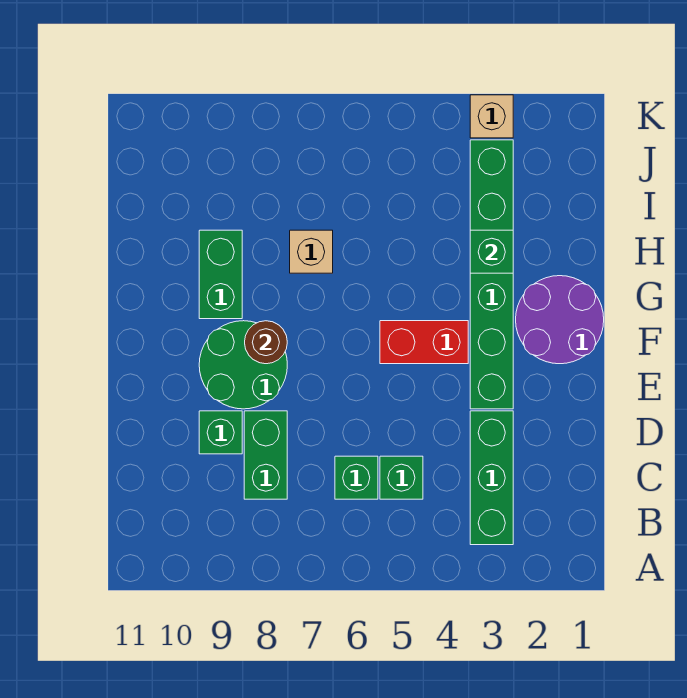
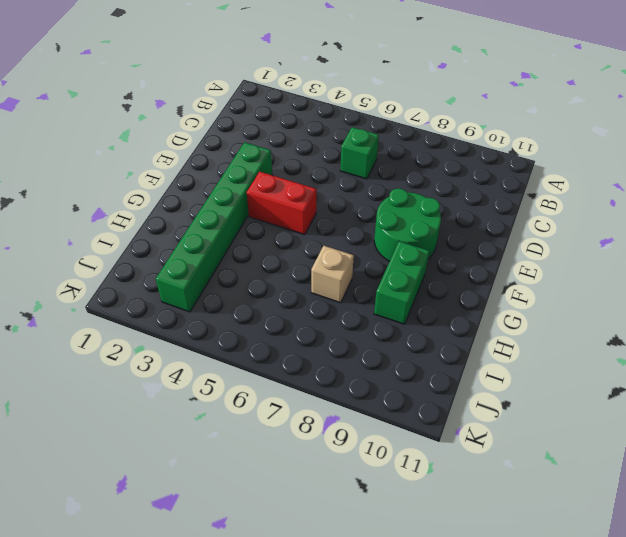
none -> green brick B3:D3 level 1
none -> green brick C5 level 1
none -> green brick C8:D8 level 1

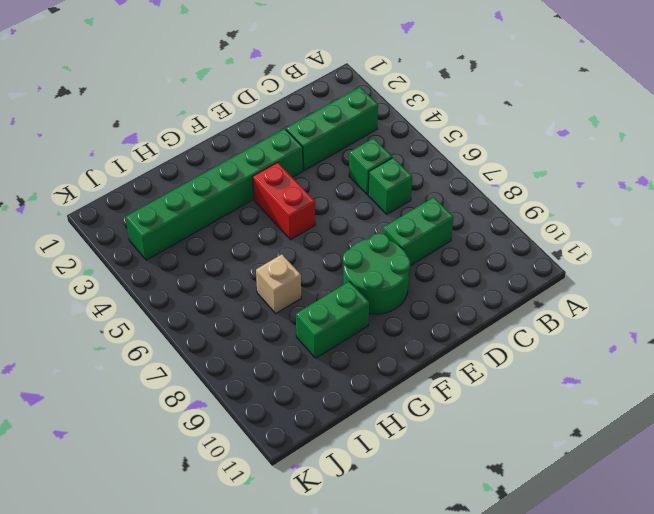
none -> green brick D9 level 1
none -> purple round brick F1:G2 level 1
none -> tan brick K3 level 1

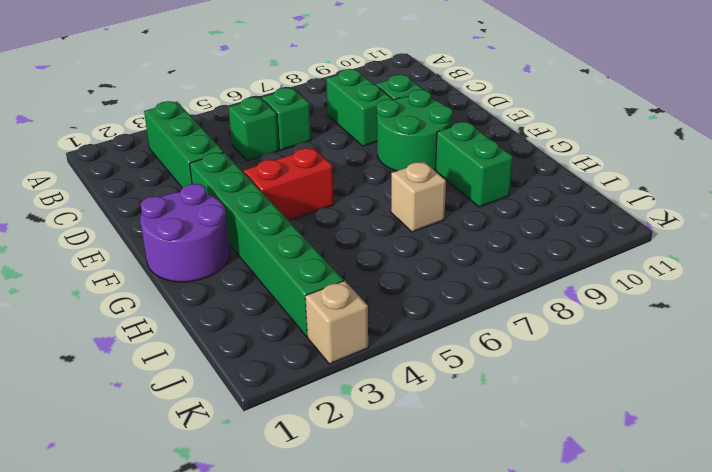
none -> brown round brick F8 level 2
none -> green brick H3 level 2

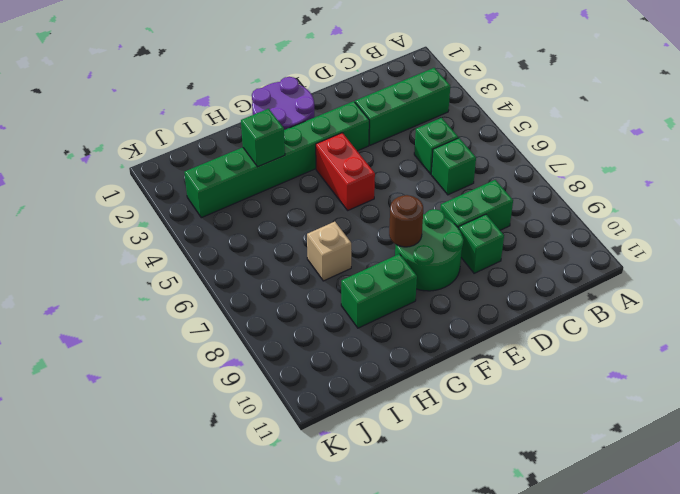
none -> tan brick K3 level 1

